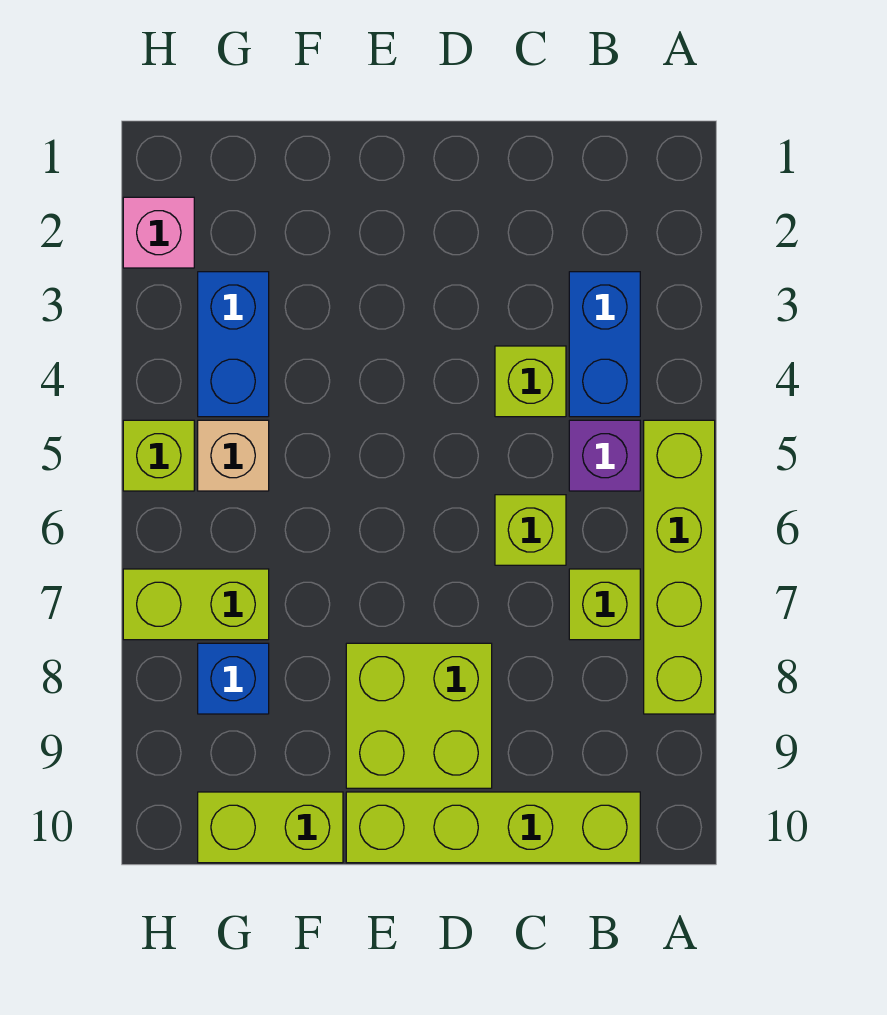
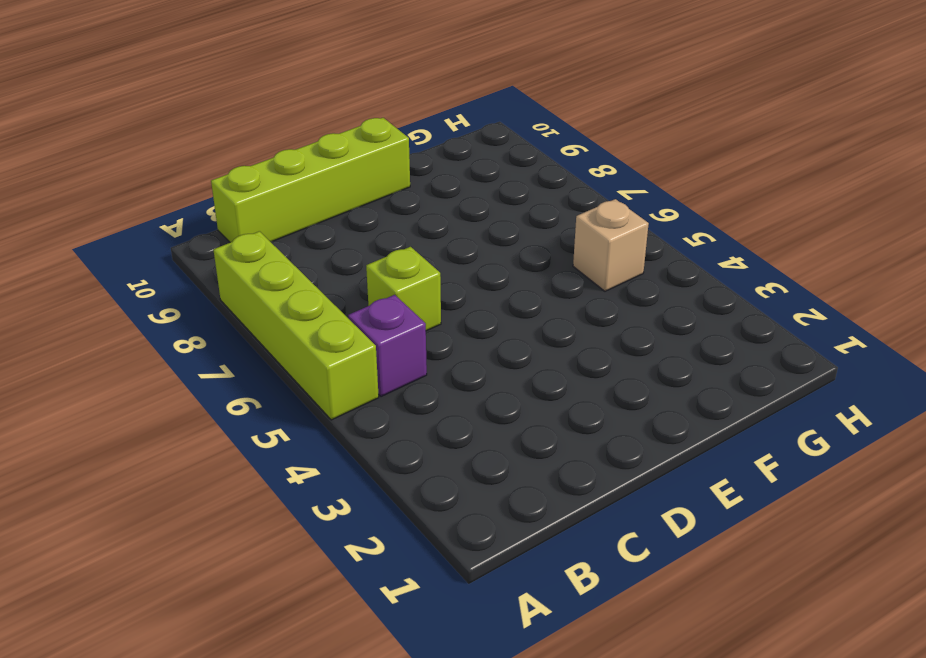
none -> blue brick B3:B4 level 1
none -> lime brick B7 level 1
none -> lime brick C4 level 1

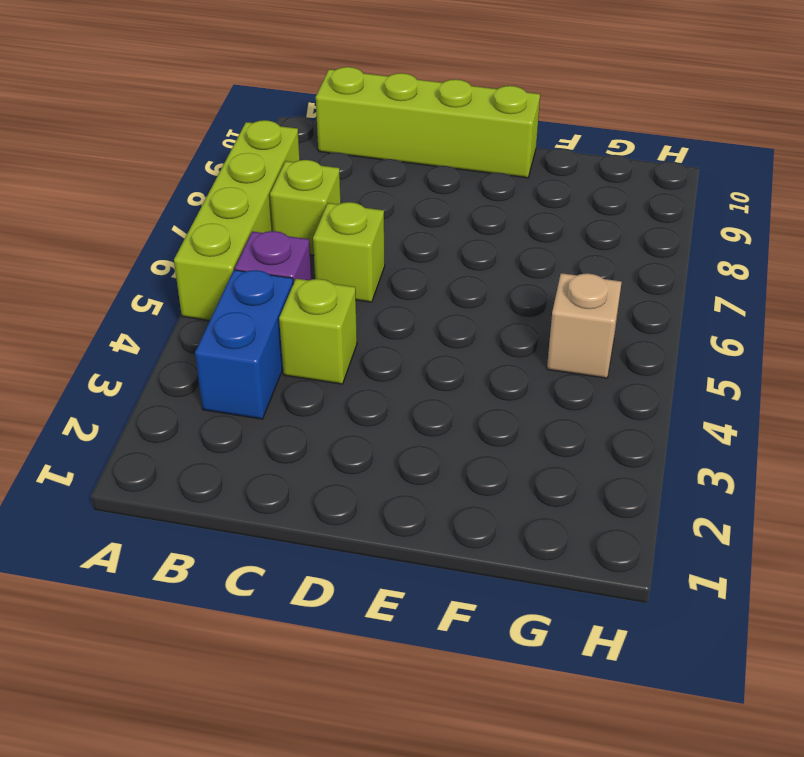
none -> lime brick D8:E9 level 1
none -> lime brick F10:G10 level 1
none -> blue brick G3:G4 level 1

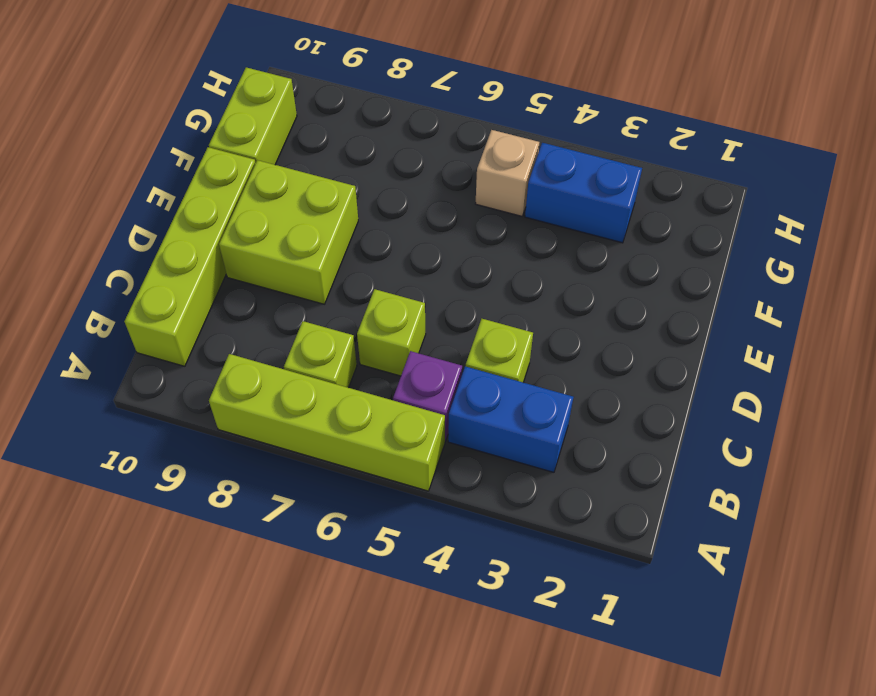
none -> lime brick G7:H7 level 1
none -> blue brick G8 level 1
none -> pink brick H2 level 1

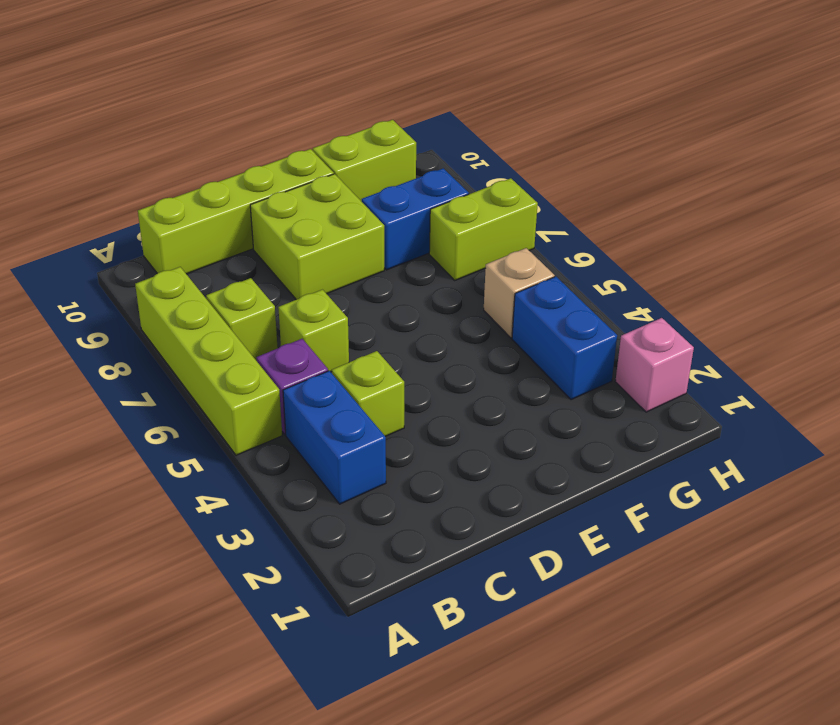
blue brick F8:G8 level 1 -> blue brick G8 level 1
none -> lime brick H5 level 1

